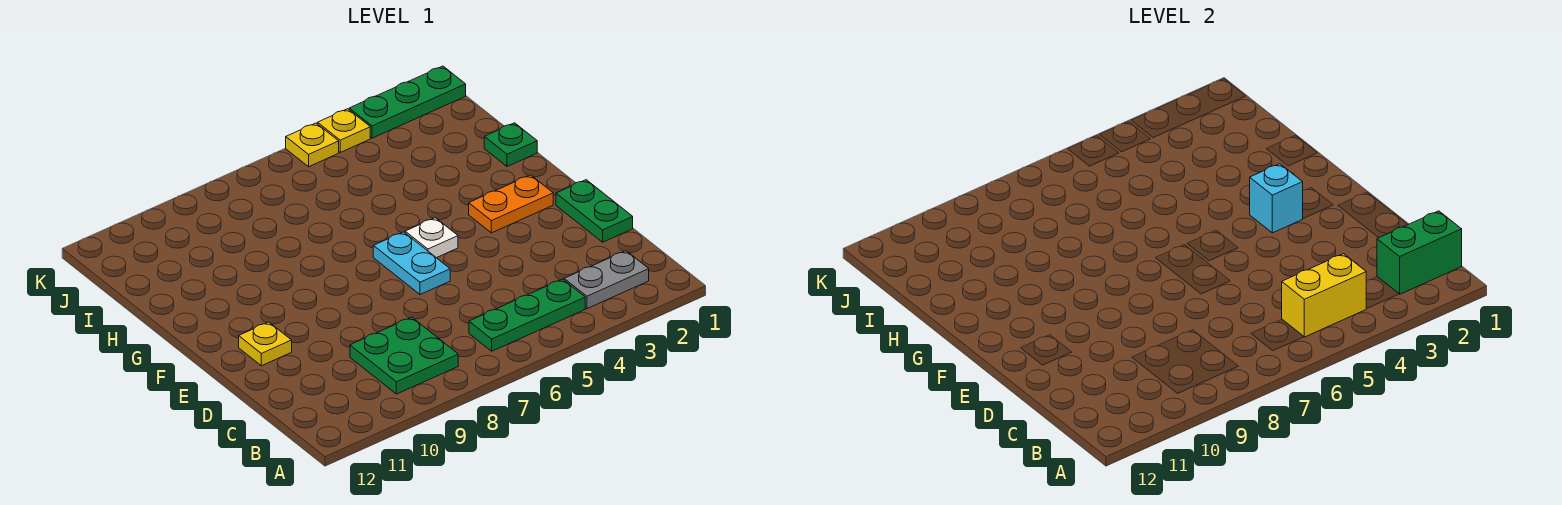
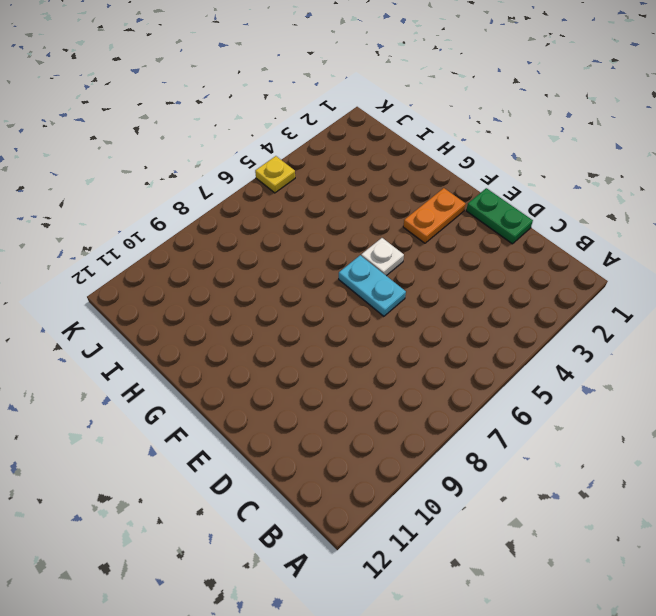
none -> grey plate B2:B3 level 1
none -> green plate B4:B6 level 1
none -> green plate B8:C9 level 1

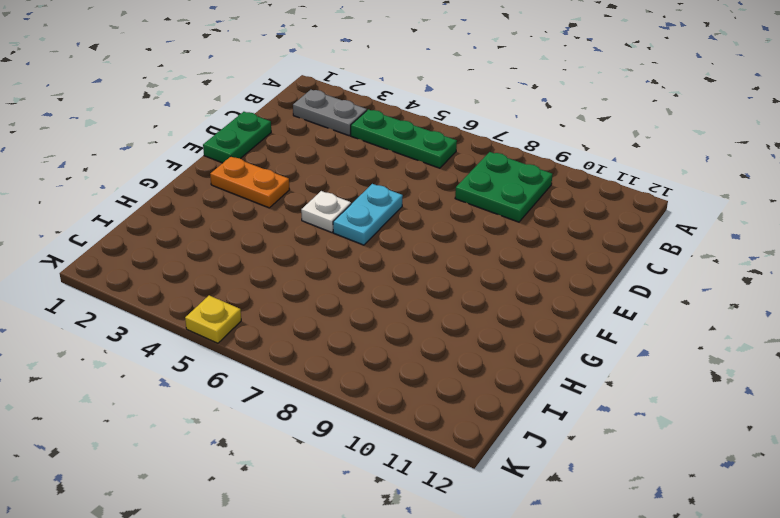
none -> yellow plate E11 level 1
none -> green plate H1 level 1
none -> green plate K1:K3 level 1

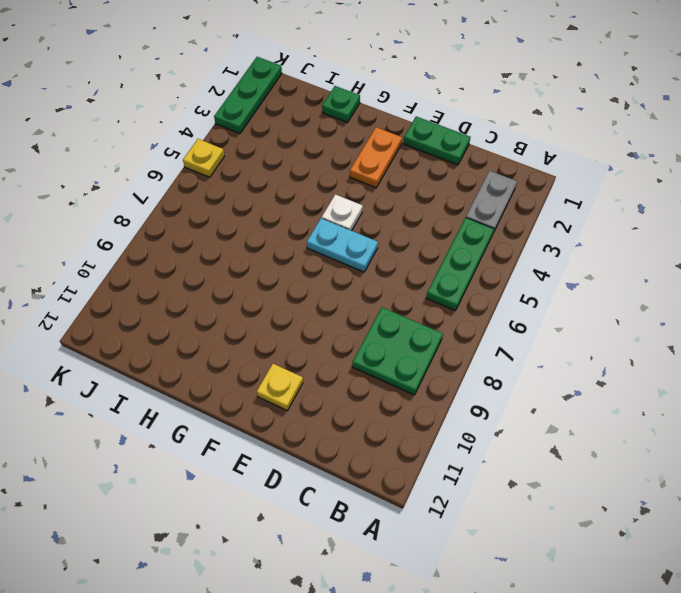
none -> yellow plate K4 level 1
none -> green brick B1:B2 level 2
none -> yellow brick B4:B5 level 2

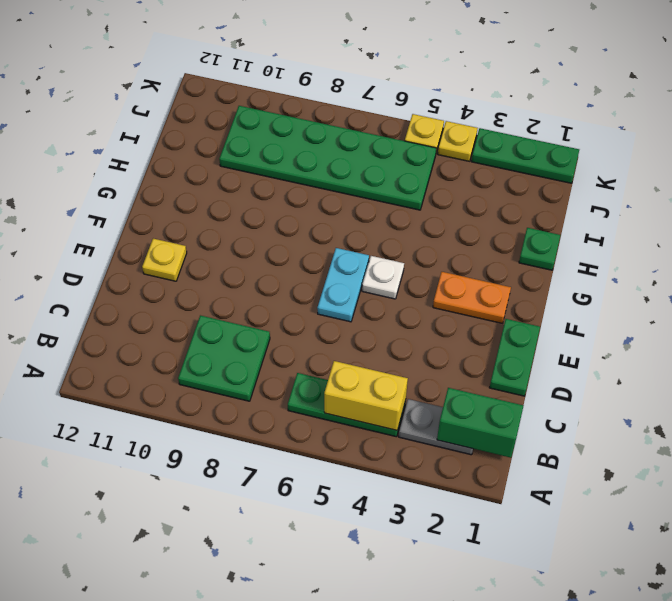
green plate I5:J10 level 1 -> none
none -> cyan brick F3 level 2

